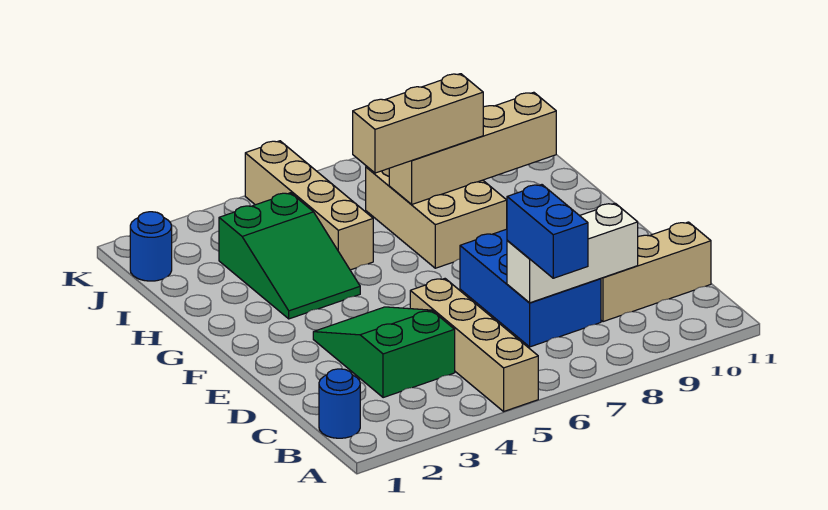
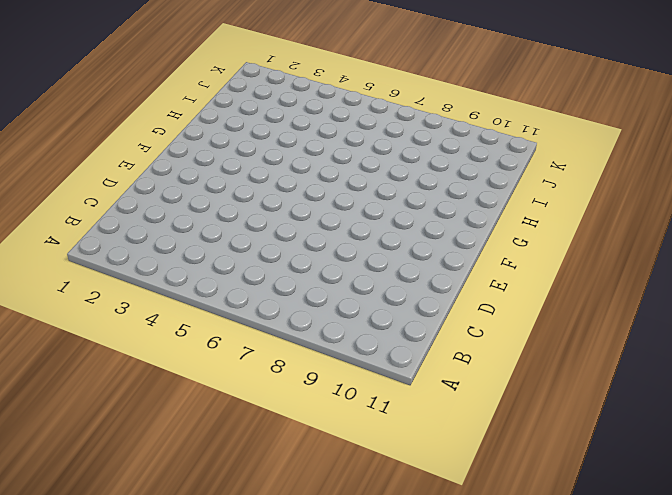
none -> tan brick A5:D5 level 1
none -> blue round brick B1 level 1
none -> green slope C3:E4 level 1 top C

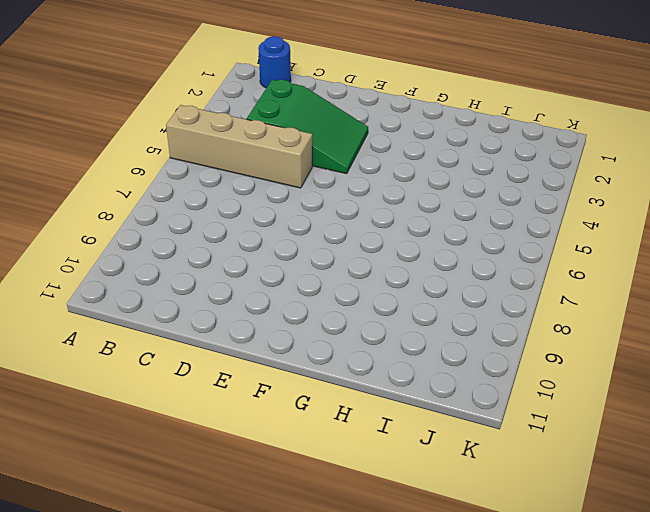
none -> blue brick C7:E8 level 1
none -> tan brick C9:C11 level 1
none -> green slope G3:I4 level 1 top I

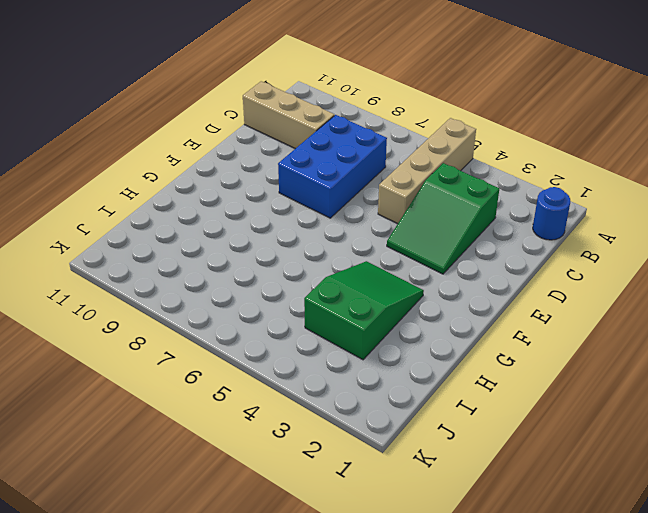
none -> tan brick G7:I8 level 1
none -> tan brick H5:K5 level 1
none -> blue round brick J1 level 1

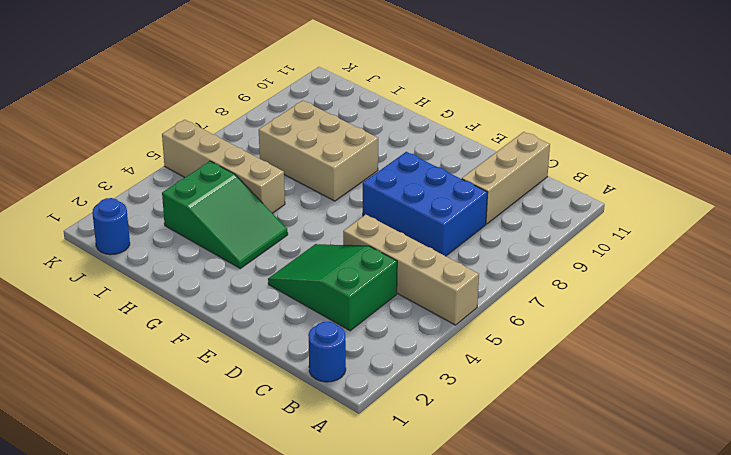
none -> white brick C7:C9 level 2
none -> tan brick H7:H10 level 2
none -> blue brick B7:C7 level 3

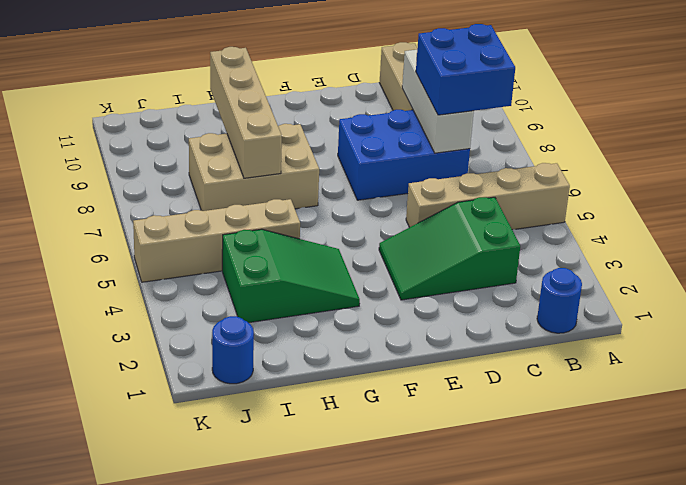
blue brick B7:C8 level 3 -> blue brick B7:C7 level 3
none -> tan brick H6:H8 level 3

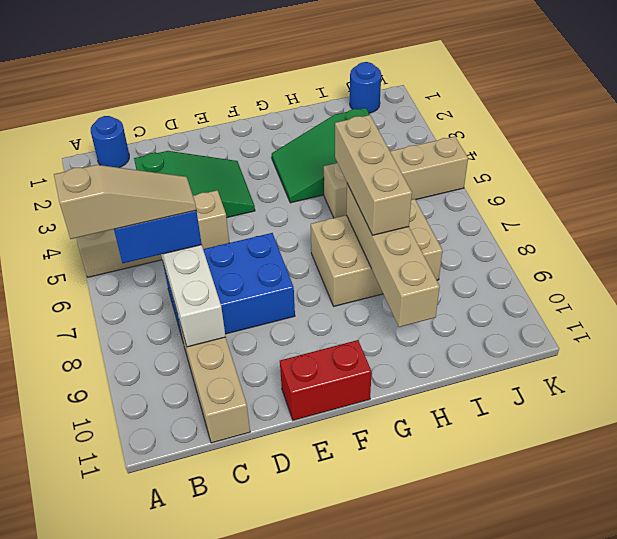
tan slope A7:C7 level 4 top A -> none
red brick E11:F11 level 1 -> none

